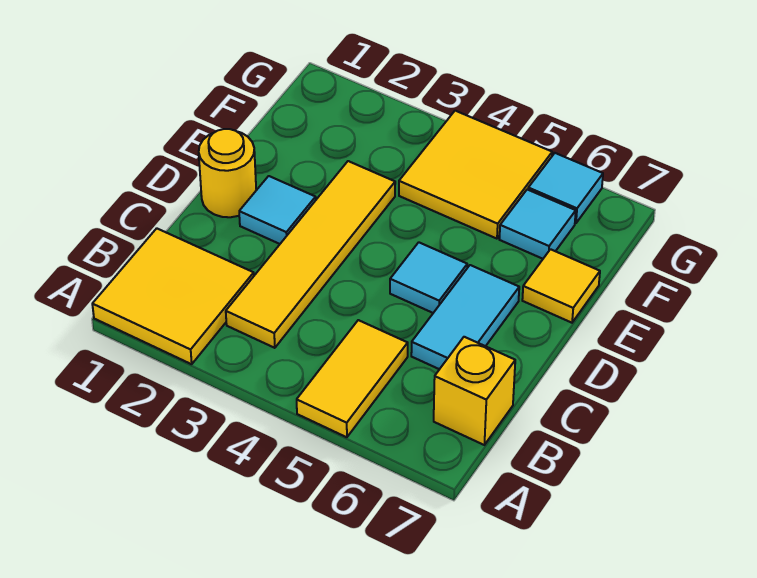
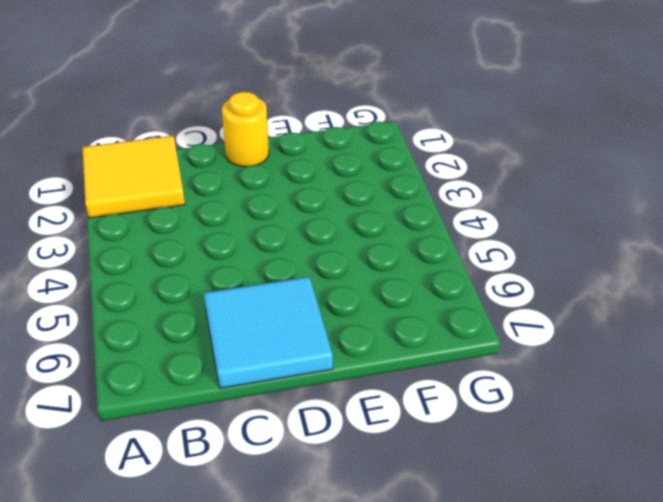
cyan tile C6:D7 level 1 -> cyan tile C6:D6 level 1
none -> yellow tile A5:B5 level 1
none -> yellow tile B3:E3 level 1
none -> yellow brick B7 level 1

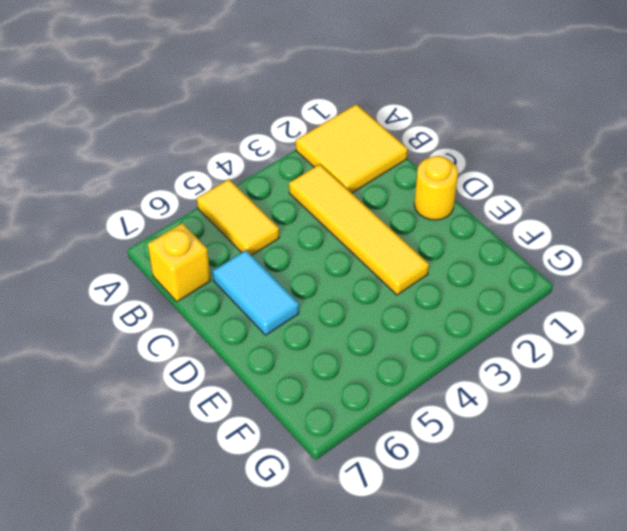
none -> cyan tile D2 level 1
none -> cyan tile D5 level 1
none -> yellow tile E7 level 1

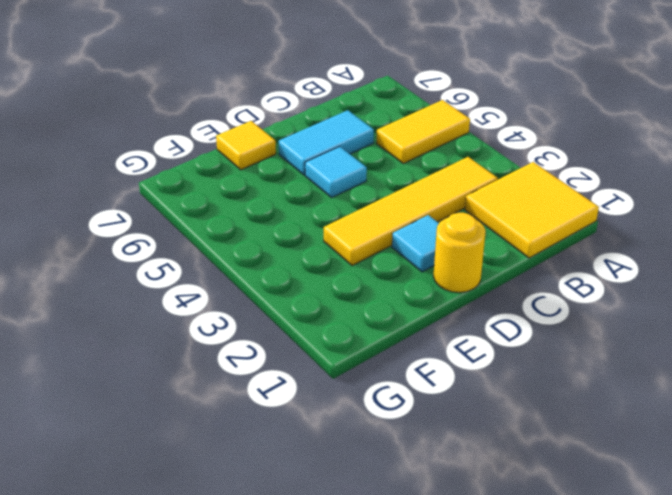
none -> yellow brick B7 level 1
none -> yellow tile F4:G5 level 1
none -> cyan tile F6 level 1

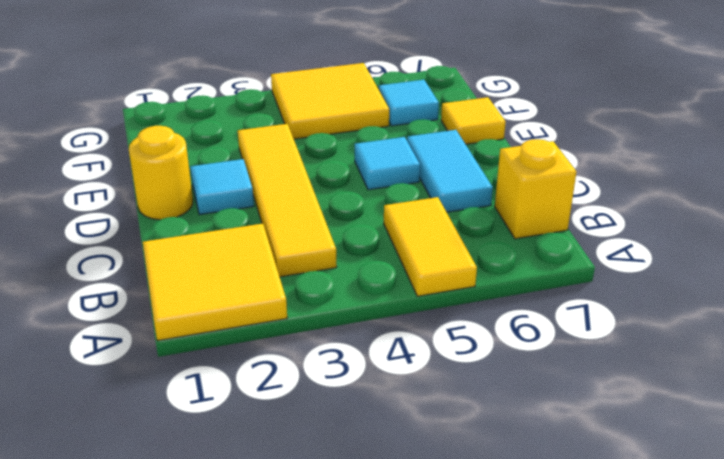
none -> cyan tile G6 level 1

